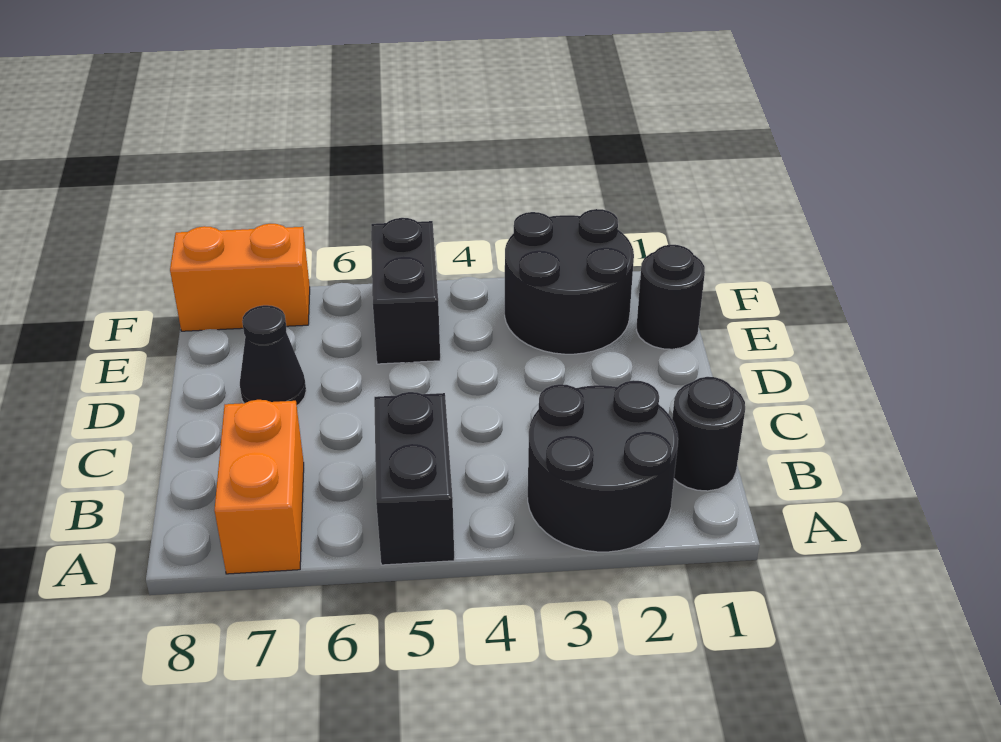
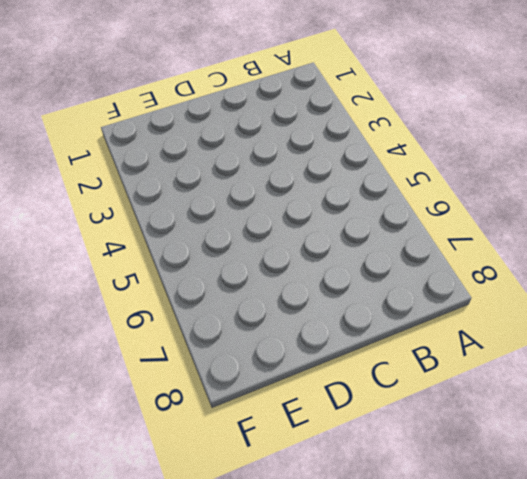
none -> black round brick A2:B3 level 1
none -> black brick A5:B5 level 1

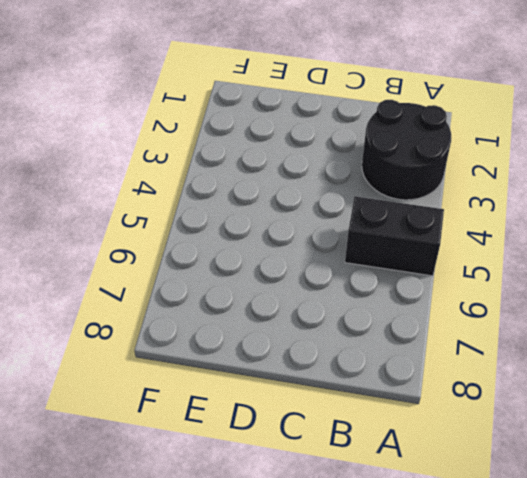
none -> orange brick A7:B7 level 1
none -> black round brick B1 level 1

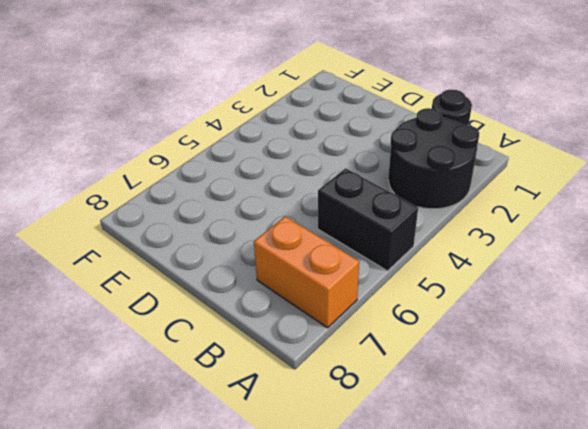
none -> black cone D7 level 1
none -> black round brick E1 level 1

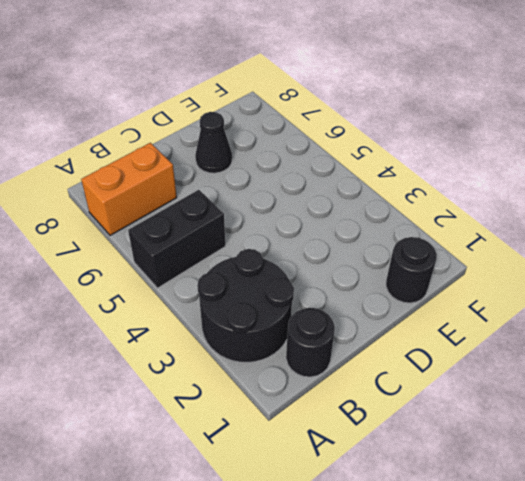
none -> black round brick E2:F3 level 1
none -> black brick E5:F5 level 1

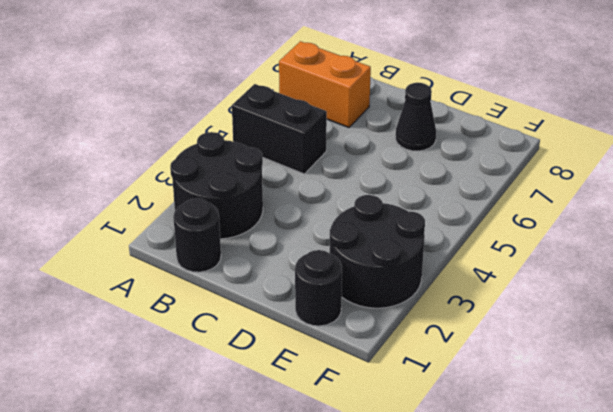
none -> black brick E5:F5 level 1
none -> orange brick F7:F8 level 1

